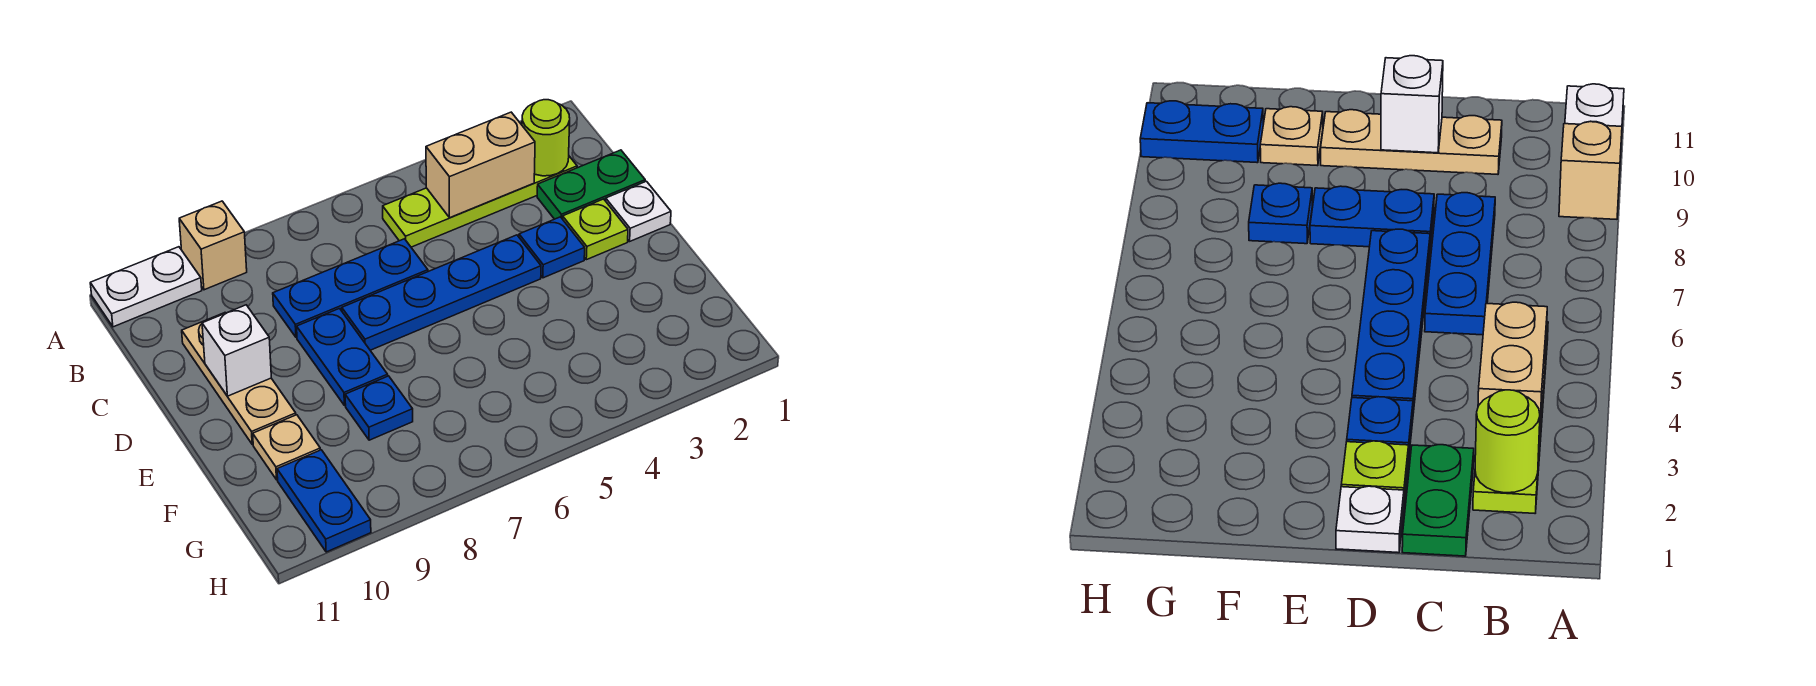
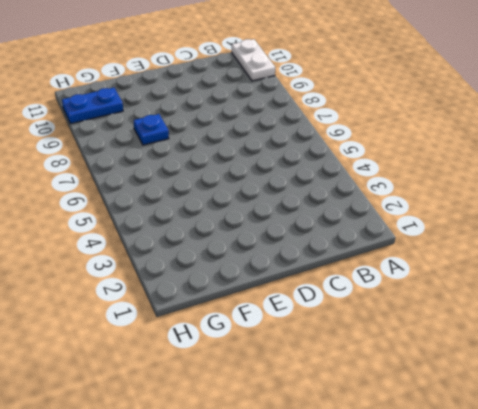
none -> tan brick A9 level 1
none -> lime plate B2:B5 level 1
none -> green plate C1:C2 level 1

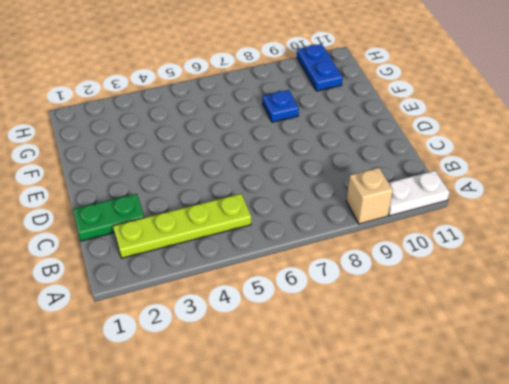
none -> blue plate C6:C8 level 1
none -> tan plate C10:E10 level 1
none -> white plate D1 level 1

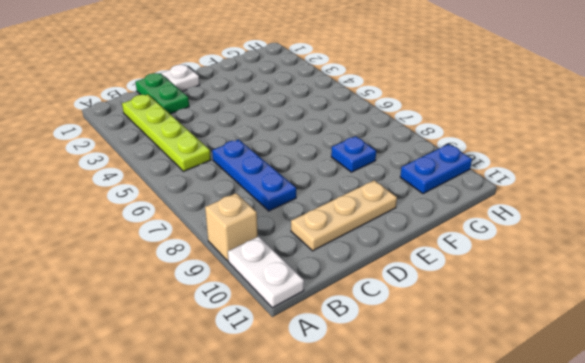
none -> lime plate D2 level 1
none -> blue plate D3 level 1
none -> blue plate D4:D7 level 1

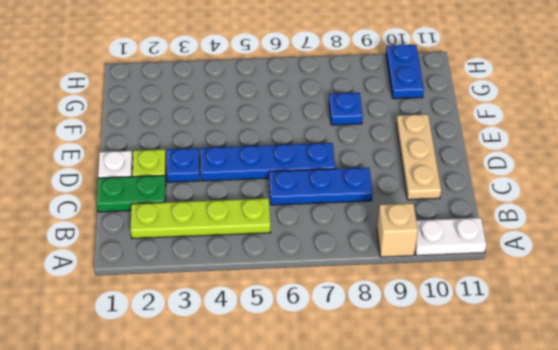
none -> blue plate D8:E8 level 1
none -> tan plate F10 level 1
none -> lime round brick B2 level 2

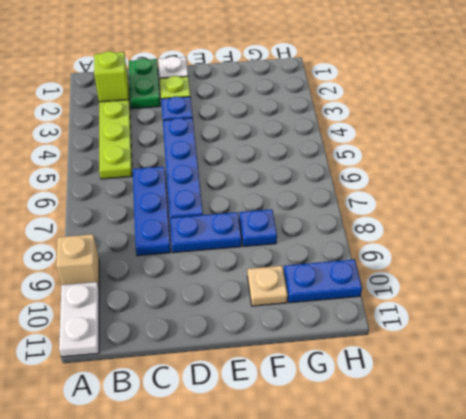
lime brick B2 level 2 -> lime round brick B2 level 2
none -> tan plate C10:E10 level 1
none -> tan brick B3:B4 level 2
none -> white brick D10 level 2

